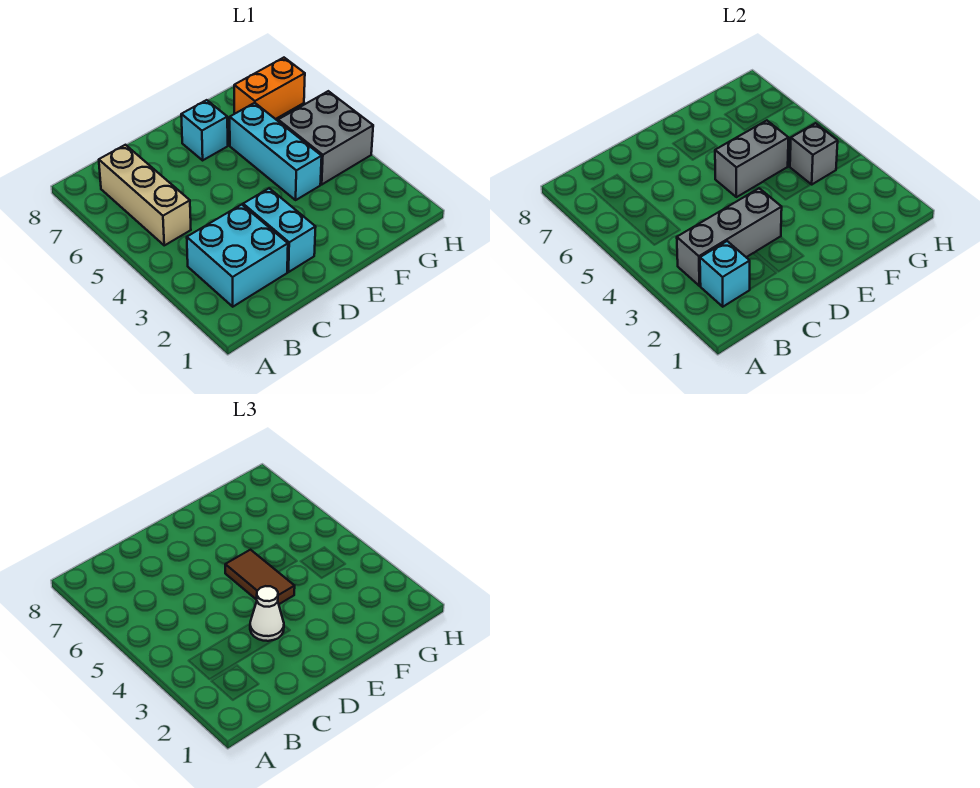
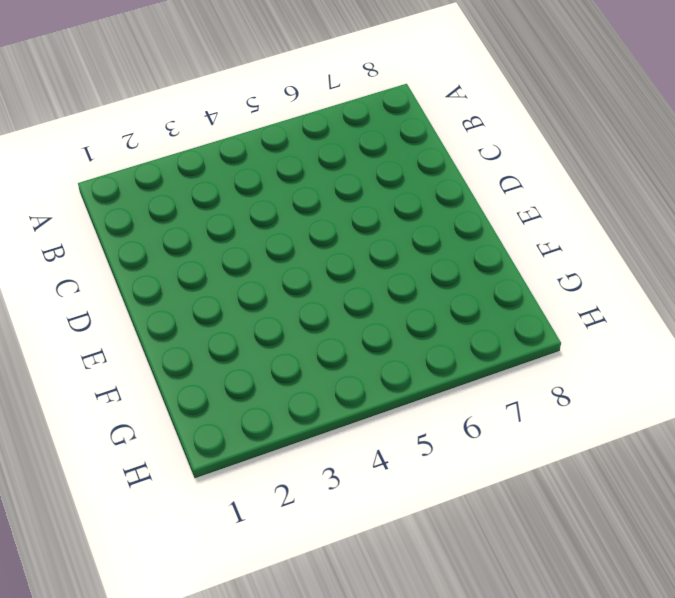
none -> cyan brick B2:C3 level 1
none -> tan brick B5:B7 level 1
none -> cyan brick D2:D3 level 1

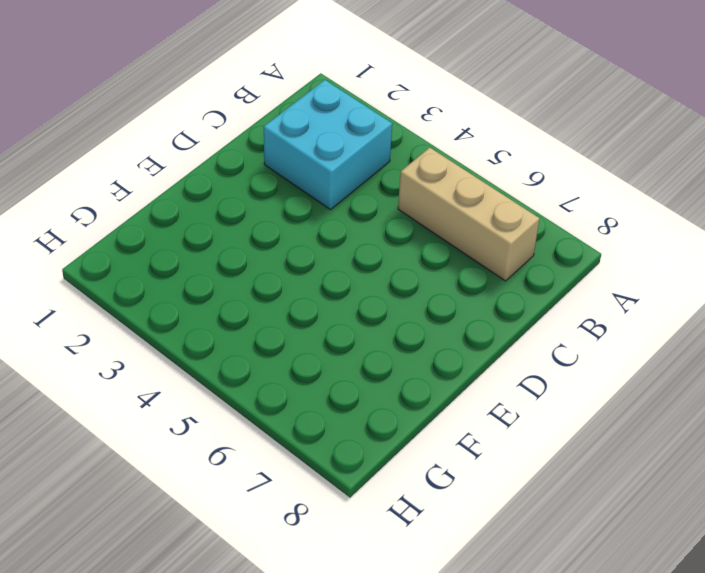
none -> cyan brick D2:D3 level 1
none -> cyan brick E7 level 1
none -> cyan brick F4:F6 level 1

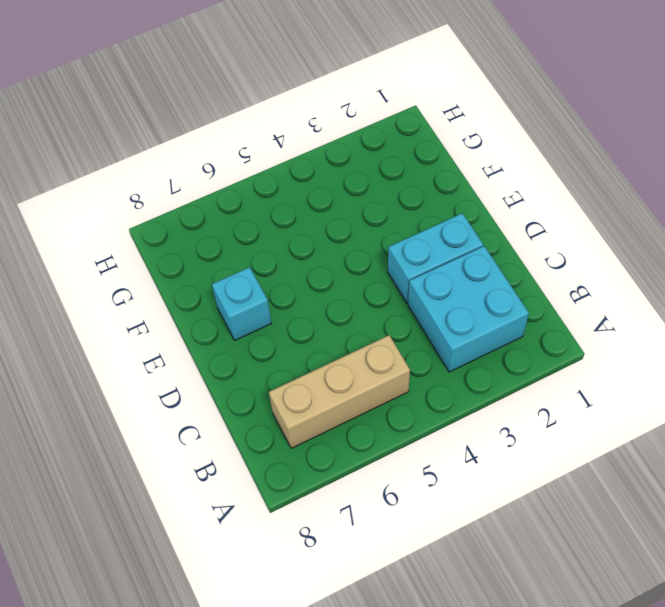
none -> cyan brick F4:F6 level 1
none -> grey brick G4:H5 level 1
none -> orange brick G7:H7 level 1

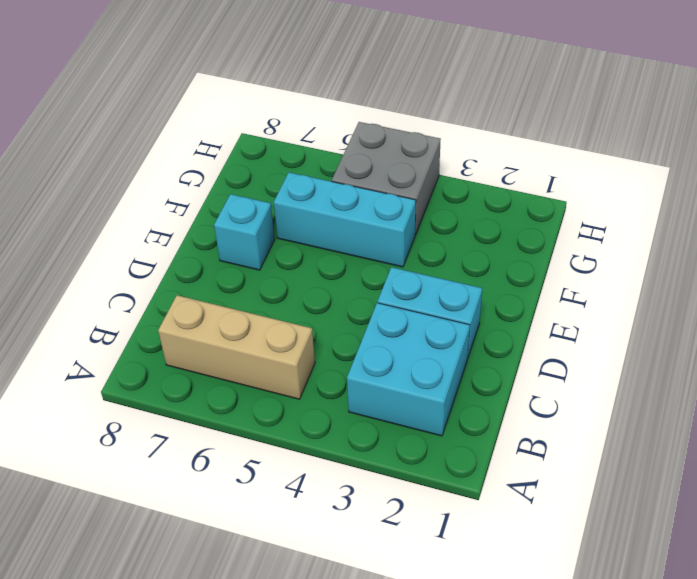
none -> orange brick G7:H7 level 1
none -> cyan brick B2 level 2
none -> grey brick B3:D3 level 2

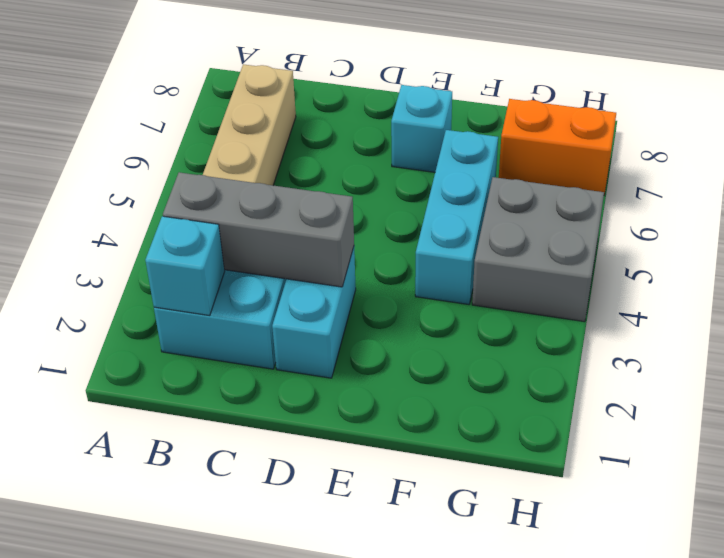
none -> grey brick E5:F5 level 2
none -> grey brick G4 level 2
none -> white cone D3 level 3

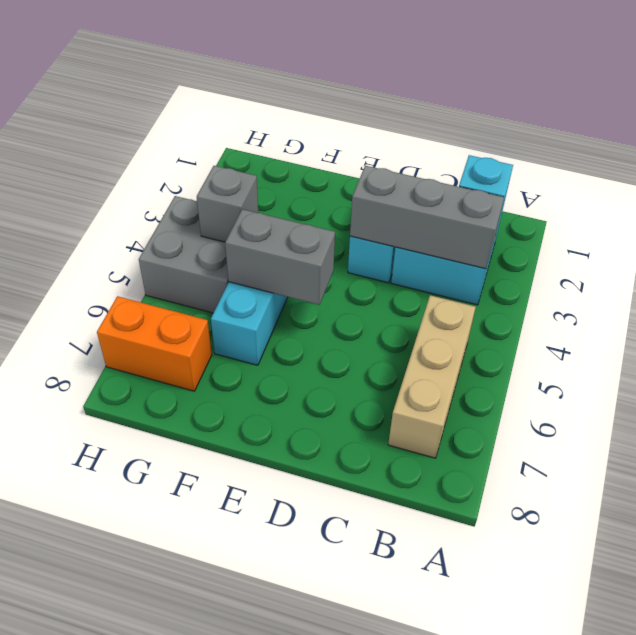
none -> cyan brick E7 level 1
none -> white cone D3 level 3
none -> brown tile E4:E5 level 3

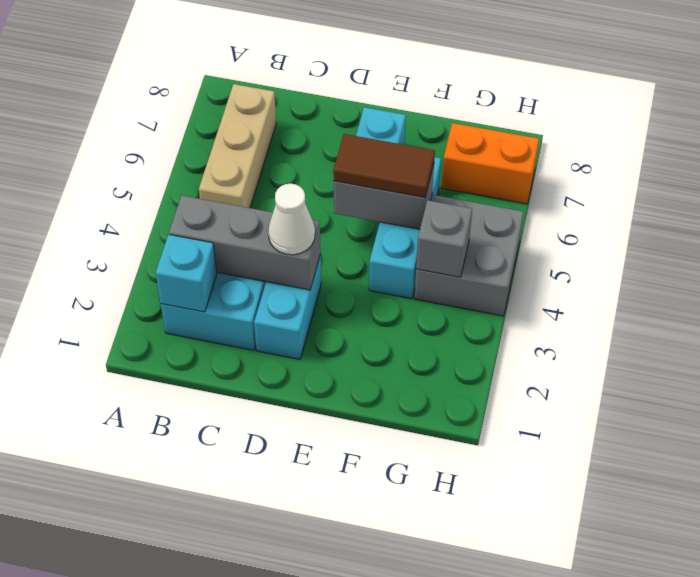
brown tile E5:F5 level 3 -> brown tile E4:E5 level 3

